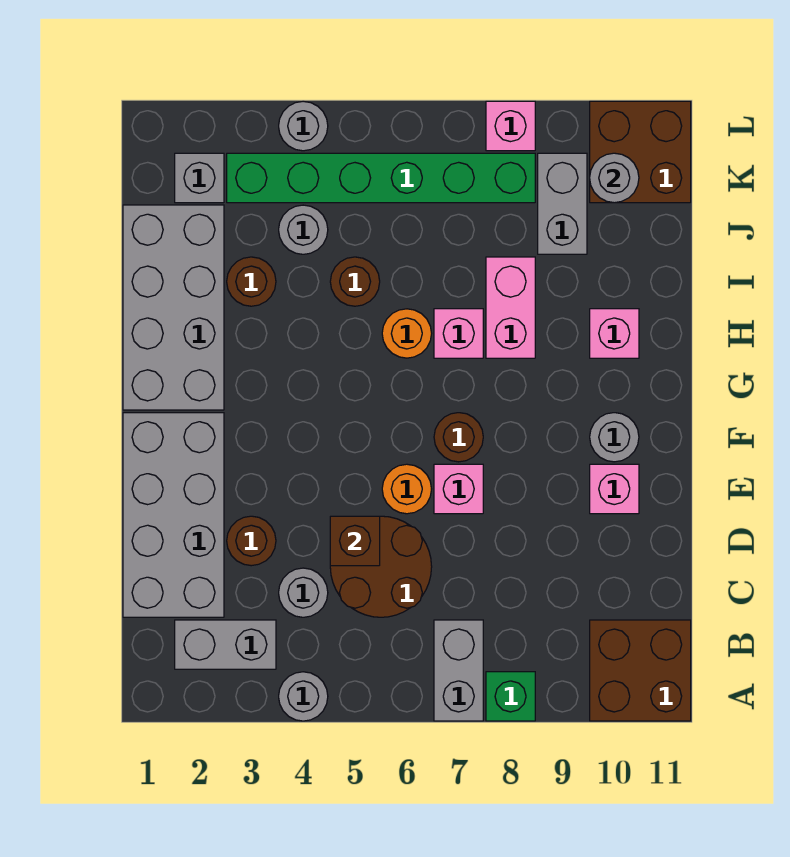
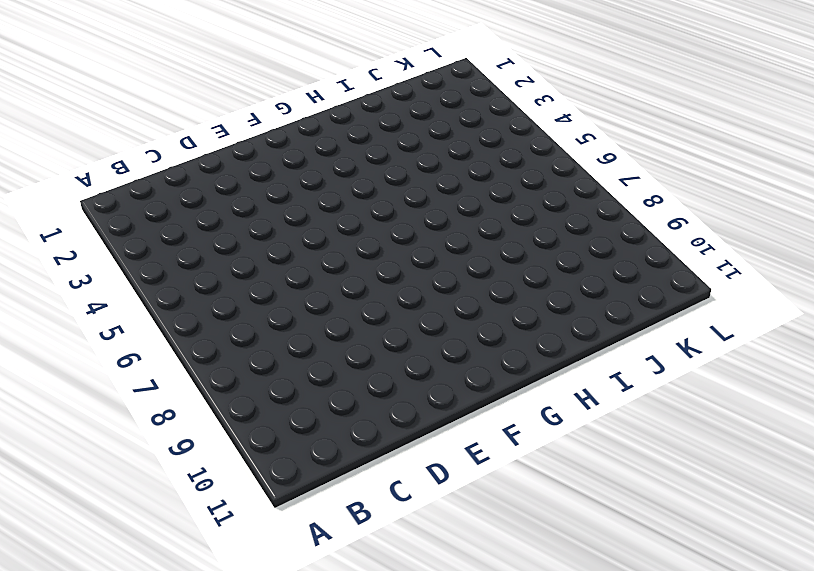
none -> grey round brick A4 level 1
none -> grey brick A7:B7 level 1
none -> green brick A8 level 1
none -> brown brick A10:B11 level 1

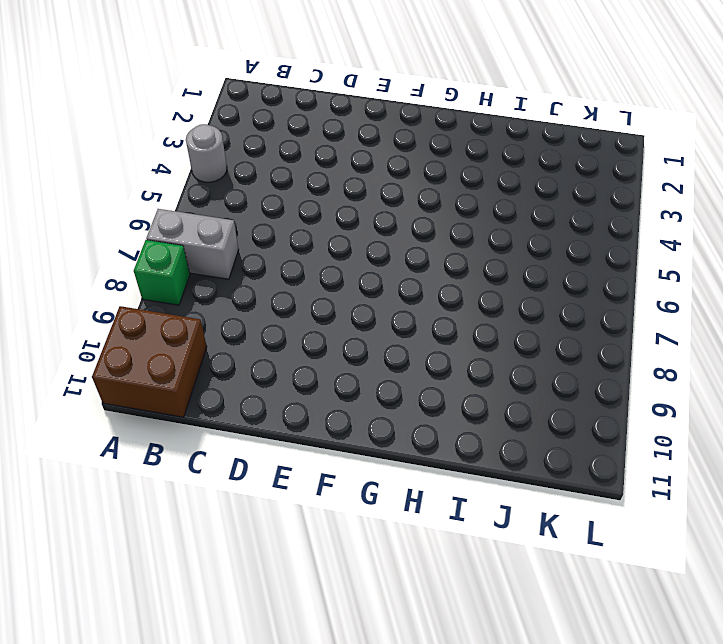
none -> grey brick B2:B3 level 1
none -> grey brick C1:F2 level 1
none -> grey round brick C4 level 1
none -> brown round brick C5:D6 level 1

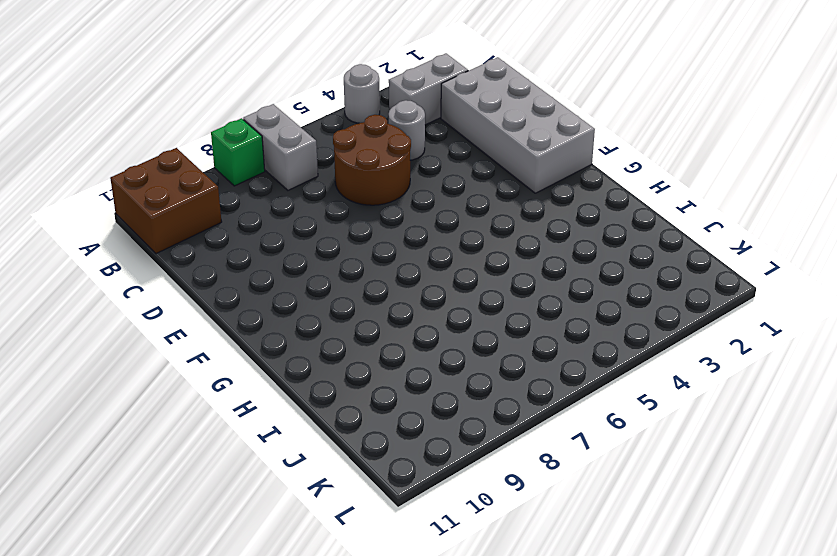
none -> brown round brick D3 level 1
none -> orange round brick E6 level 1
none -> pink brick E7 level 1
none -> pink brick E10 level 1

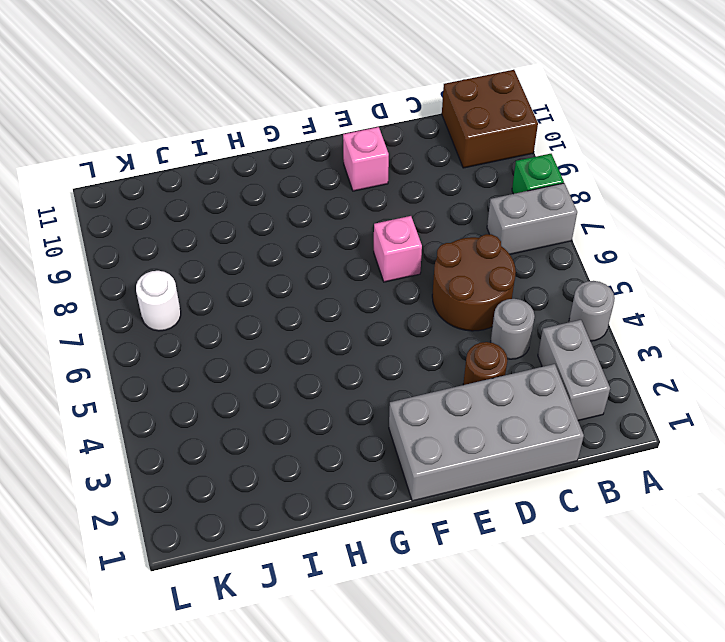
white round brick K7 level 1 -> green brick K3:K8 level 1
none -> orange round brick E6 level 1
none -> brown round brick F7 level 1
none -> grey round brick F10 level 1
none -> grey brick G1:J2 level 1

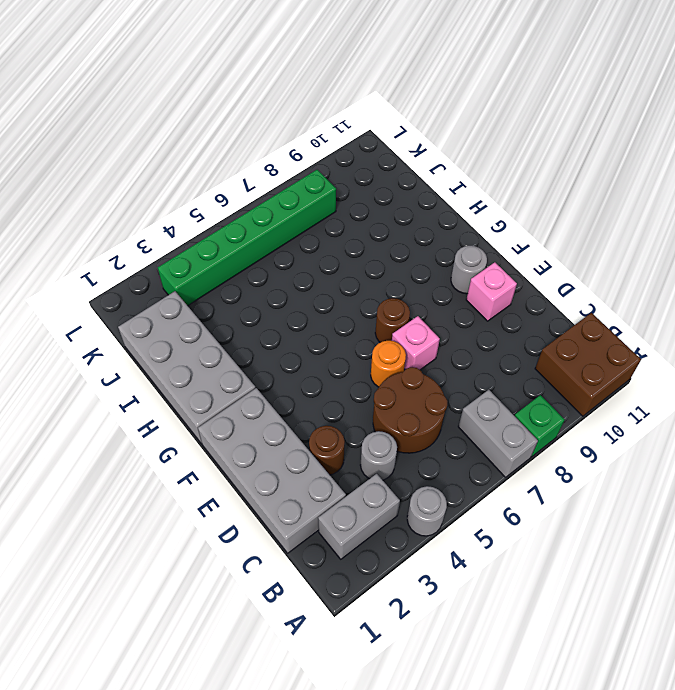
none -> orange round brick H6 level 1
none -> pink brick H7 level 1
none -> pink brick H8:I8 level 1
none -> pink brick H10 level 1

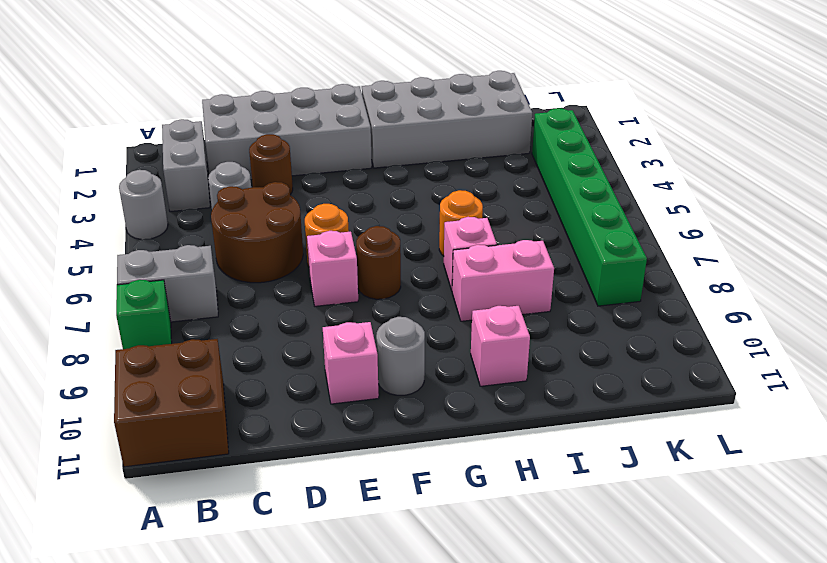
none -> brown round brick I3 level 1
none -> brown round brick I5 level 1
none -> grey round brick J4 level 1
none -> grey brick J9:K9 level 1

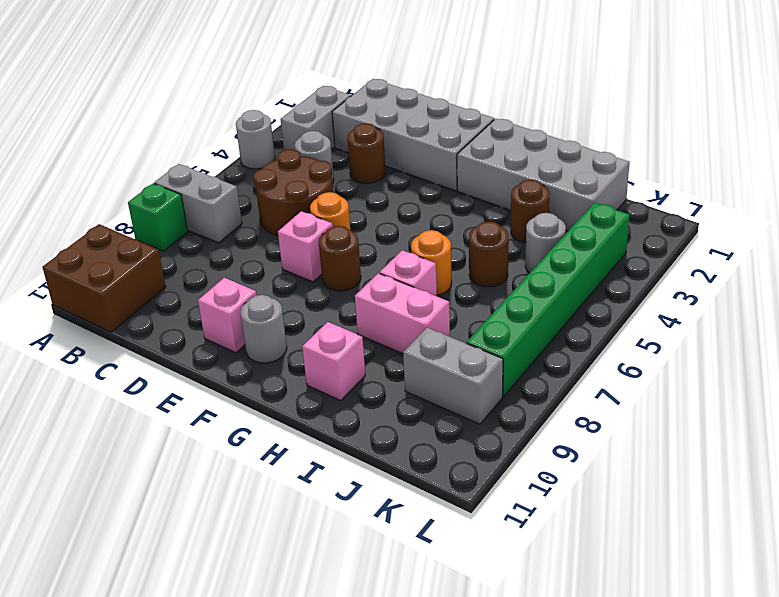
none -> grey brick K2 level 1
none -> brown brick K10:L11 level 1
none -> grey round brick L4 level 1
none -> pink brick L8 level 1

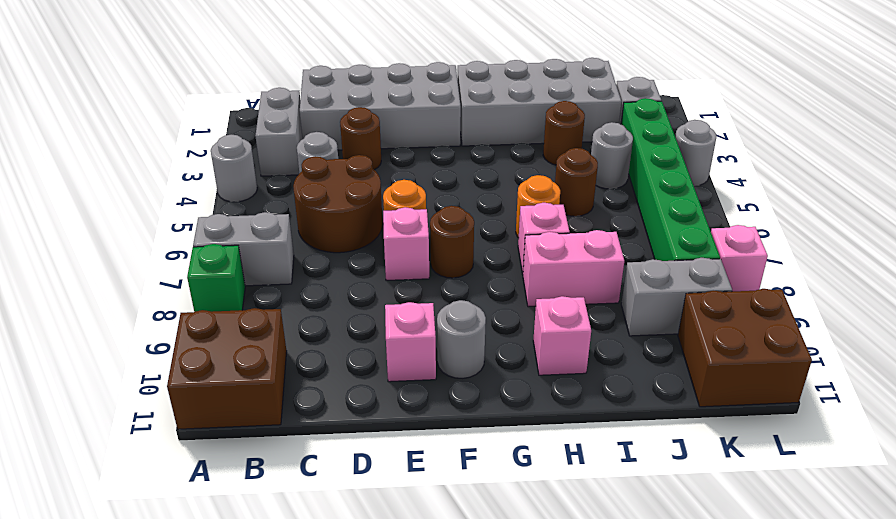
none -> brown brick D5 level 2
none -> grey round brick K10 level 2

